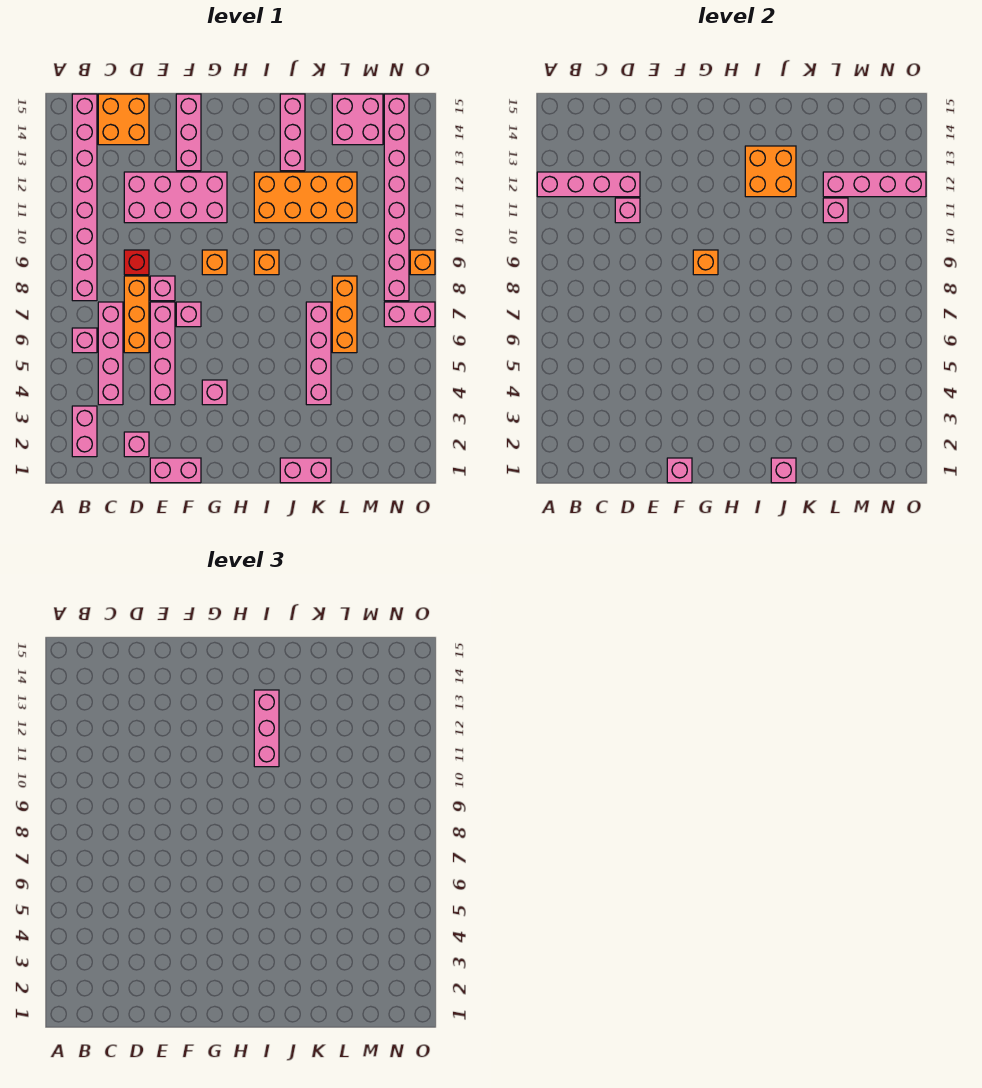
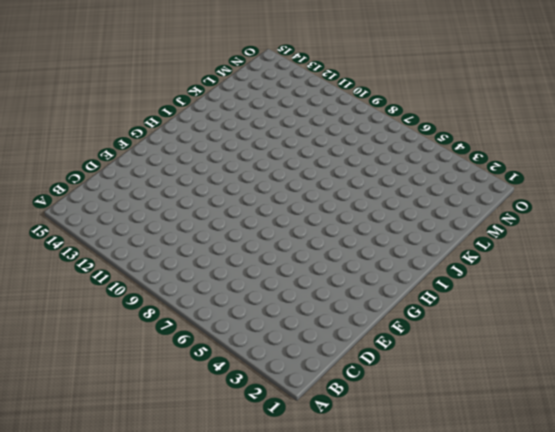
none -> pink brick B2:B3 level 1
none -> pink brick B6 level 1
none -> pink brick B8:B15 level 1
none -> pink brick C4:C7 level 1

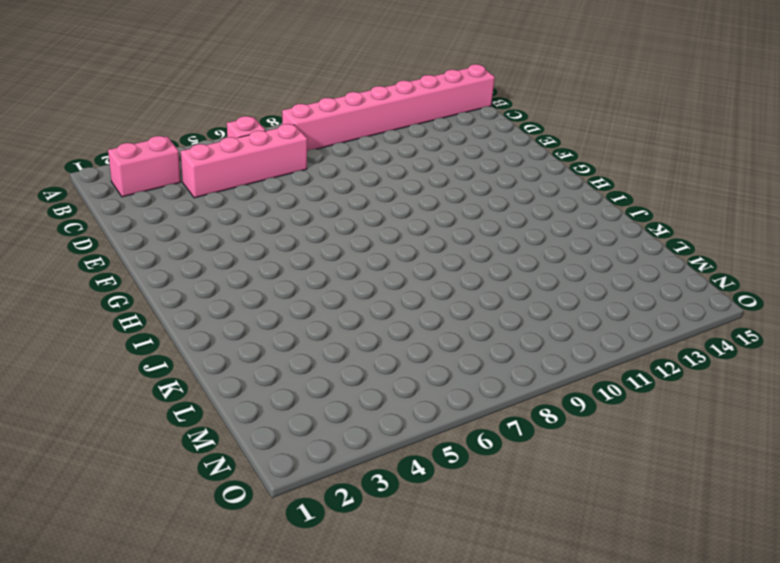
none -> orange brick C14:D15 level 1
none -> pink brick D2 level 1
none -> orange brick D6:D8 level 1
none -> red brick D9 level 1

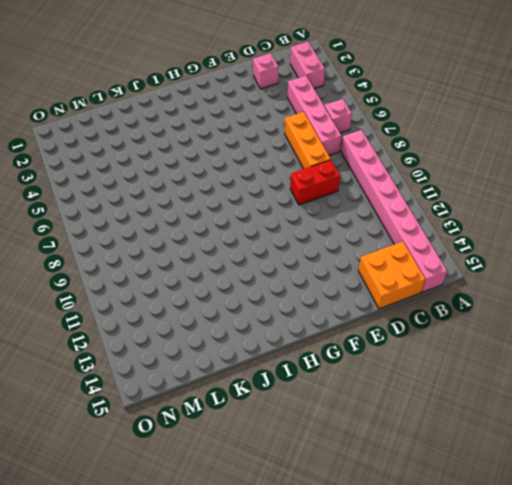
red brick D9:E9 level 1 -> red brick D9 level 1
none -> pink brick D11:G12 level 1
none -> pink brick E1:F1 level 1
none -> pink brick E4:E7 level 1
none -> pink brick E8 level 1

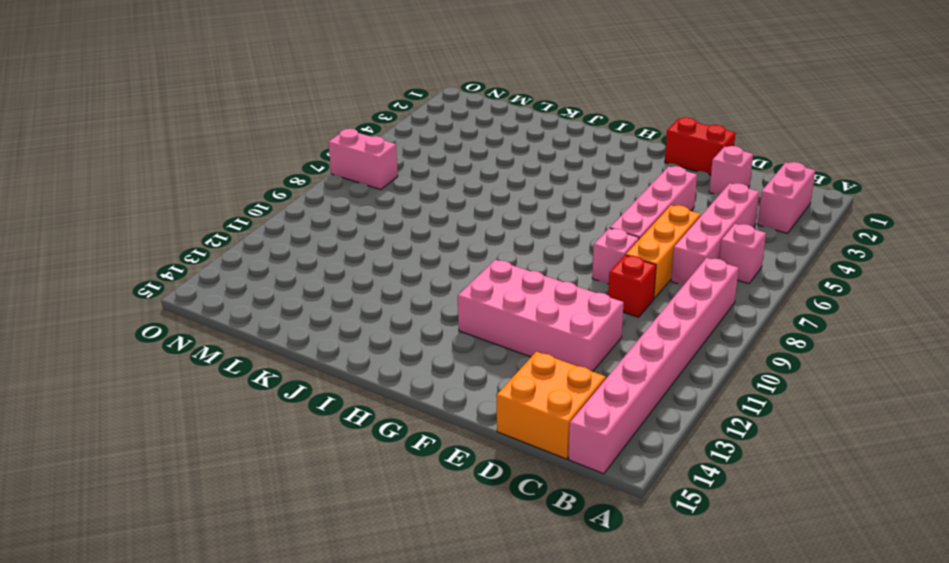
red brick E1:F1 level 1 -> pink brick E1:F1 level 1
none -> pink brick F7 level 1
none -> pink brick F13:F15 level 1
none -> pink brick G4 level 1
none -> orange brick G9 level 1

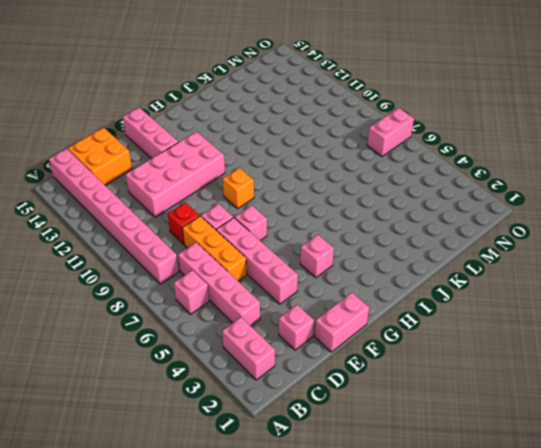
none -> orange brick I9 level 1
none -> orange brick I11:L12 level 1
none -> pink brick J1:K1 level 1
none -> pink brick J13:J15 level 1

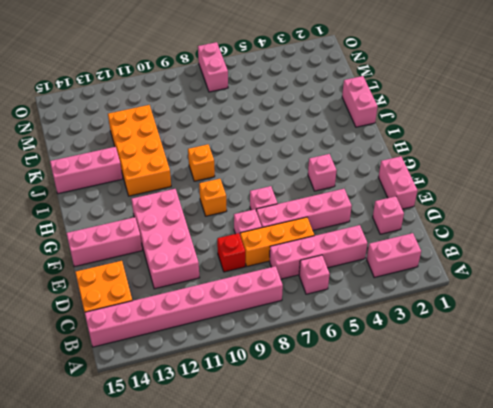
none -> pink brick K4:K7 level 1
none -> orange brick L6:L8 level 1
none -> pink brick L14:M15 level 1
none -> pink brick N8:N15 level 1

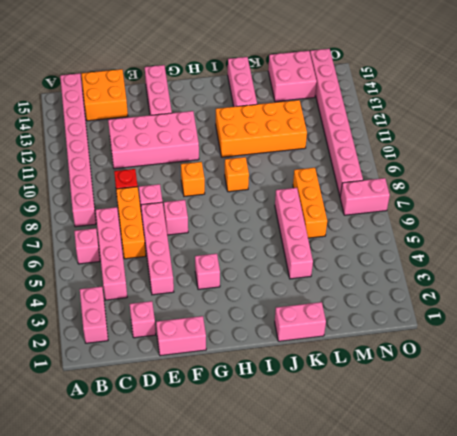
none -> orange brick O9 level 1
none -> pink brick A12:D12 level 2
none -> pink brick D11 level 2
none -> pink brick F1 level 2

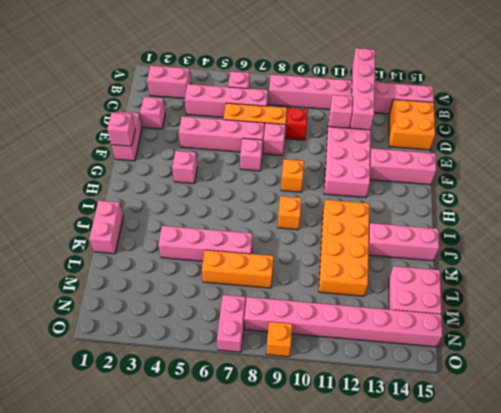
none -> orange brick G9 level 2
none -> orange brick I12:J13 level 2
none -> pink brick J1 level 2
none -> pink brick L11 level 2

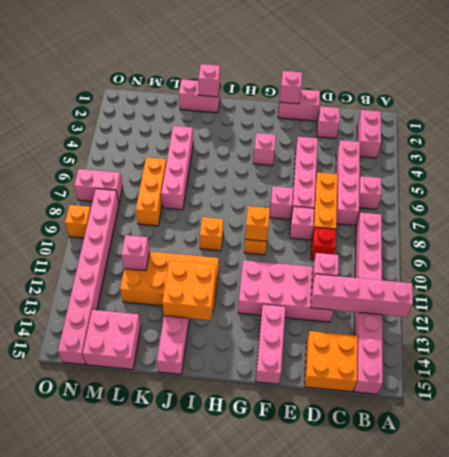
none -> pink brick L12:O12 level 2
none -> pink brick I11:I13 level 3

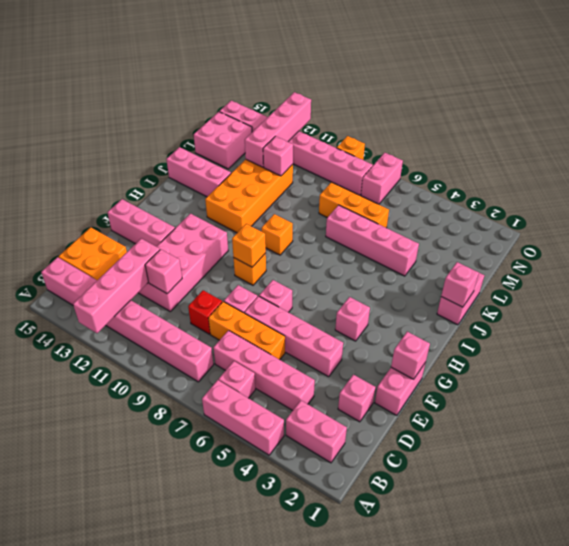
pink brick A4:A6 level 1 -> pink brick I11:I13 level 3
none -> orange brick I12:J13 level 2

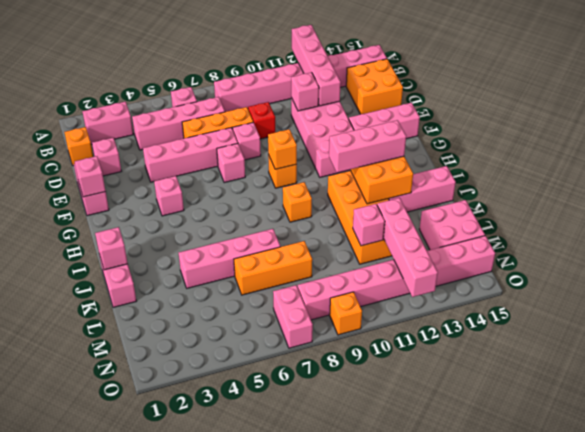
orange brick C1 level 1 -> none

